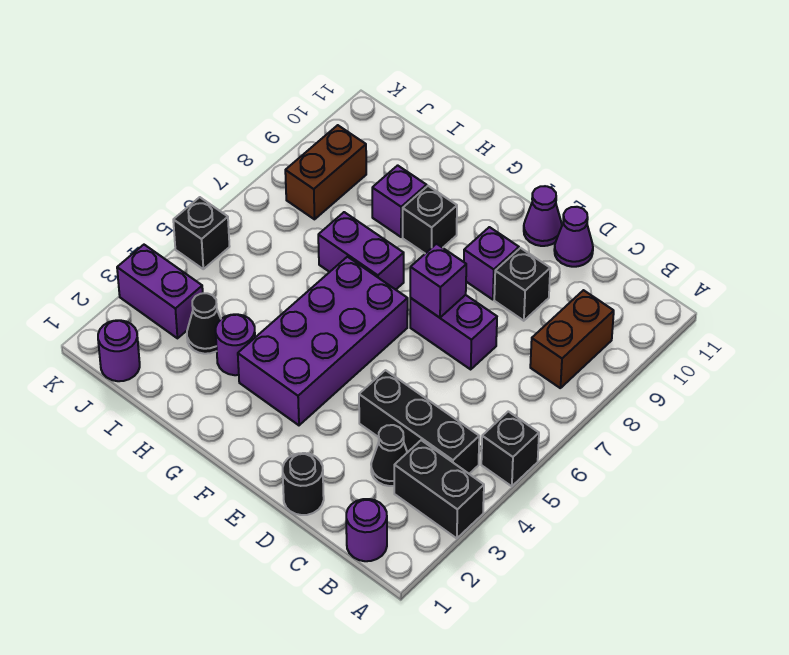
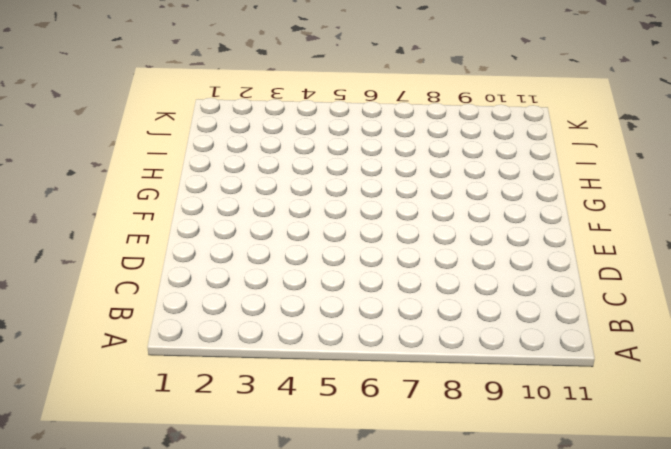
none -> black brick A3:B3 level 1
none -> black brick A5 level 1
none -> purple round brick B1 level 1

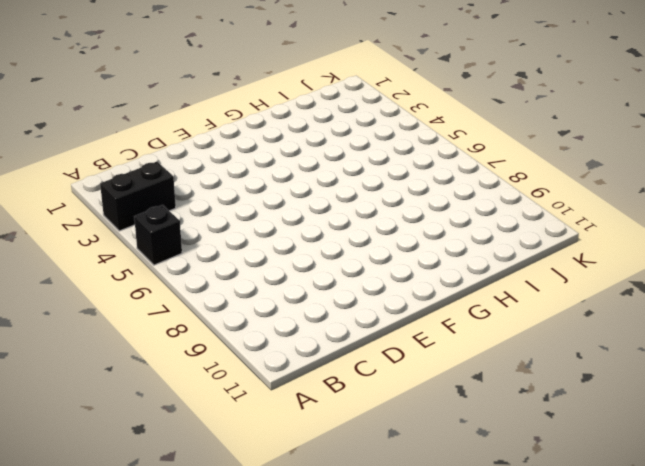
none -> purple round brick B1 level 1
none -> black brick B4:D4 level 1
none -> brown brick B8:B9 level 1

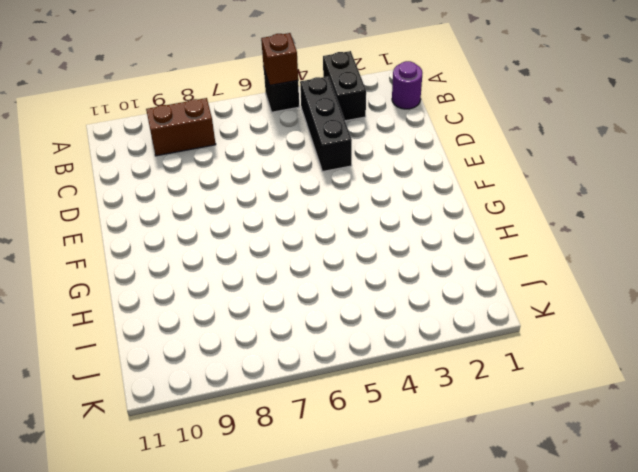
brown brick A5 level 2 -> none
none -> black cone C3 level 1
none -> black round brick D1 level 1
none -> purple brick D7:E7 level 1

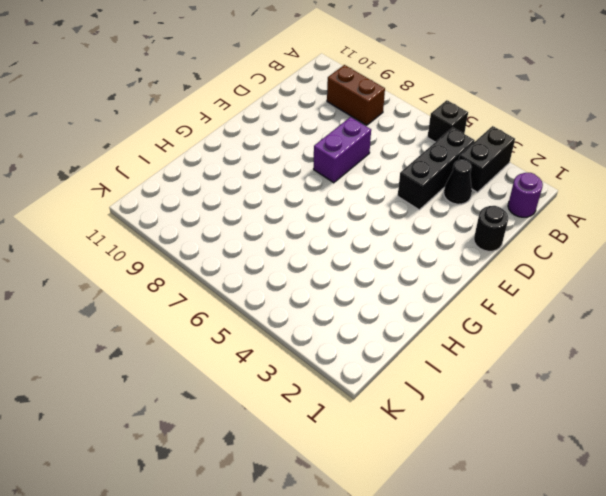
none -> black brick D9 level 1
none -> purple cone D11 level 1
none -> purple brick E9 level 1

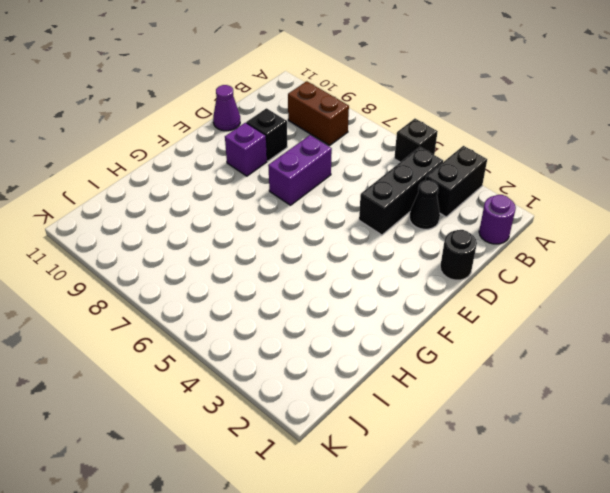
none -> purple cone E11 level 1
none -> purple brick F3:G6 level 1
none -> purple brick G7:H7 level 1

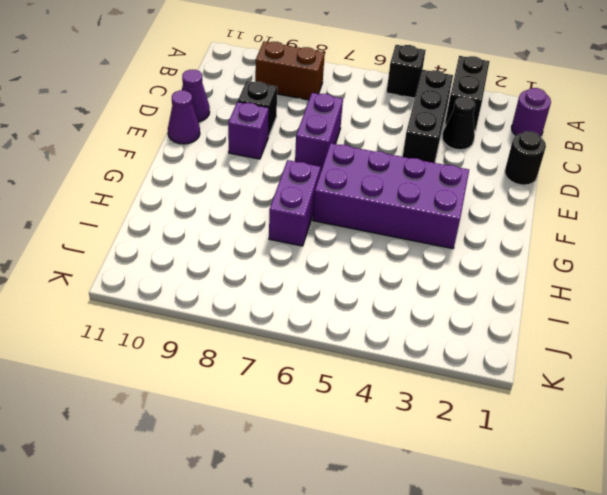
none -> black brick G9 level 1
none -> purple round brick H3 level 1
none -> purple brick H9 level 1

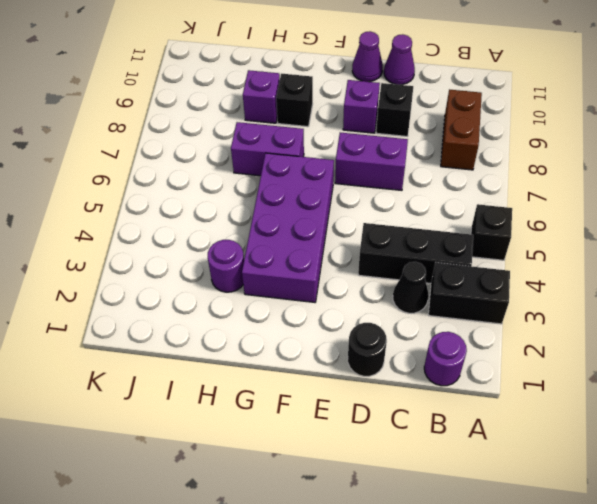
none -> black cone I3 level 1
none -> purple round brick J1 level 1
none -> purple brick J3:K3 level 1

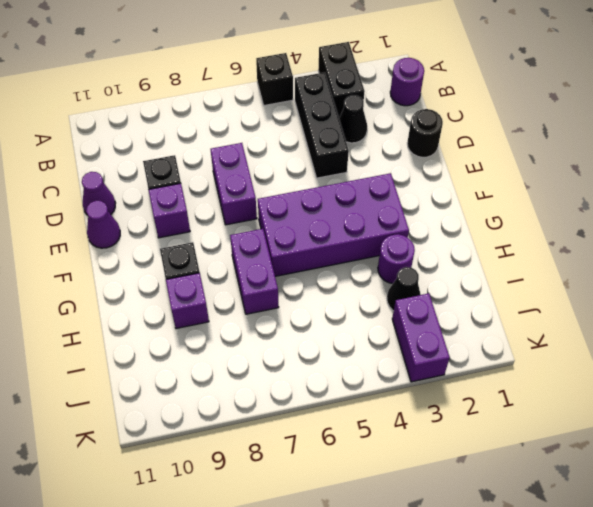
none -> brown brick B8:B9 level 1
none -> purple round brick J1 level 1
none -> brown brick J8:J9 level 1

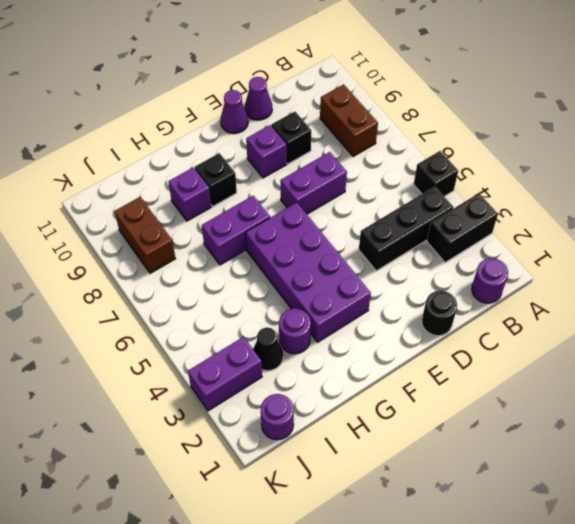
none -> black cone C3 level 1
none -> black brick K5 level 1
none -> purple brick E7 level 2

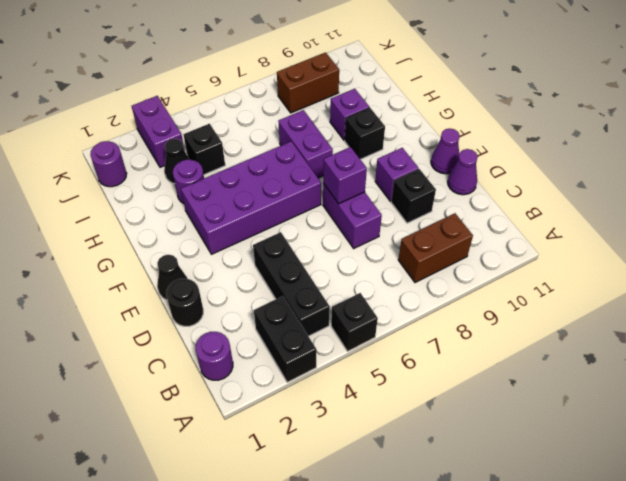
black cone E1 level 1 -> black cone C3 level 1
black brick I4 level 1 -> black brick K5 level 1

